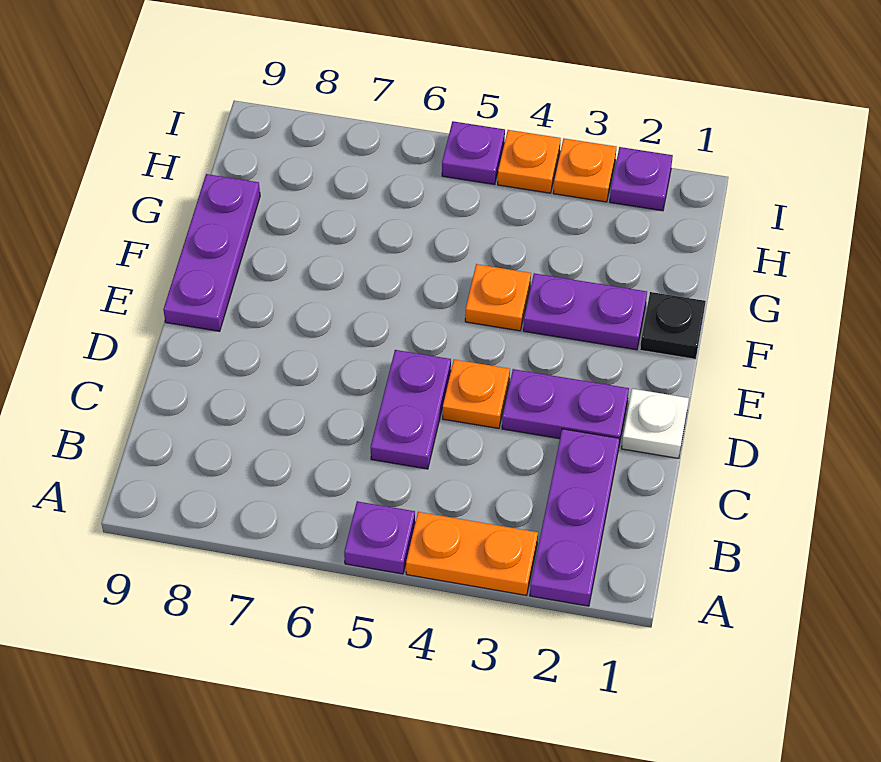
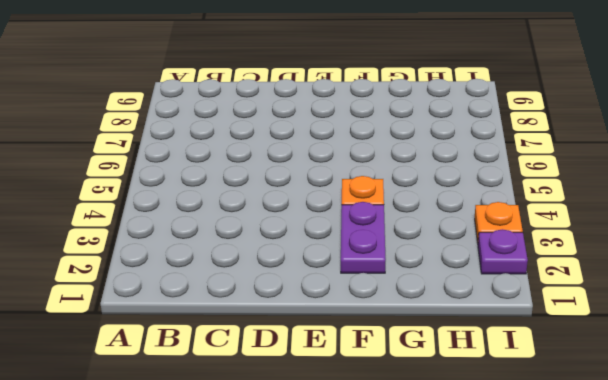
none -> purple plate A2:C2 level 1
none -> orange plate A3:A4 level 1
none -> purple plate A5 level 1

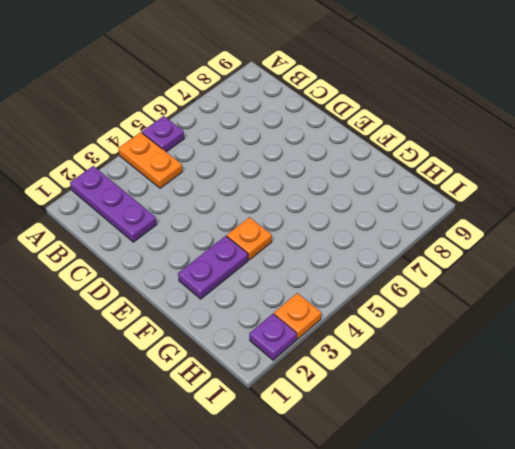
orange plate A4:B4 level 1 -> orange plate A3:A4 level 1
none -> purple plate C5:D5 level 1
none -> white plate D1 level 1
none -> purple plate D2:D3 level 1

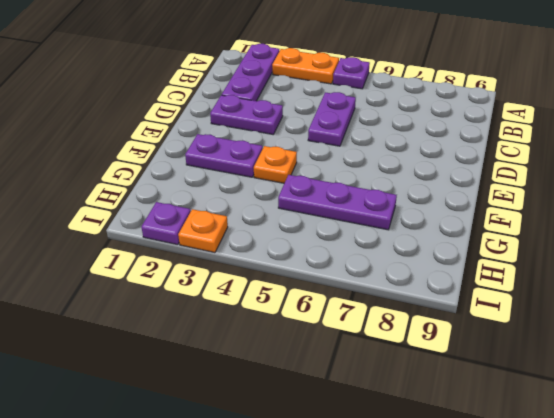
purple plate G5:G7 level 1 -> purple plate E9:G9 level 1
none -> white plate D1 level 1
none -> orange plate D4 level 1
none -> black plate F1 level 1

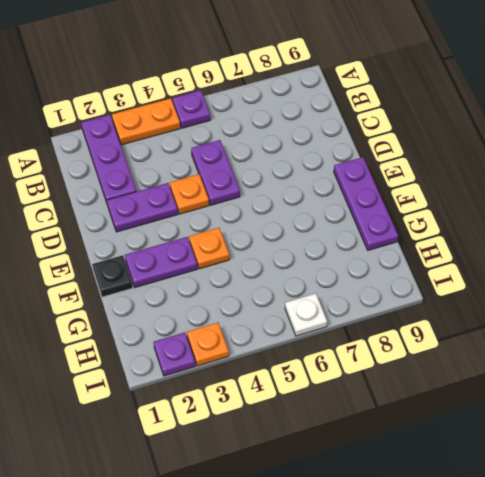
white plate I6 level 1 -> white plate D1 level 1
none -> orange plate I4 level 1
none -> purple plate I5 level 1

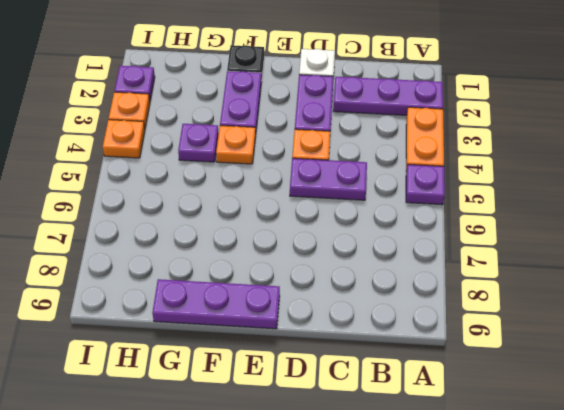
purple plate G4 level 1 -> purple plate I5 level 1

